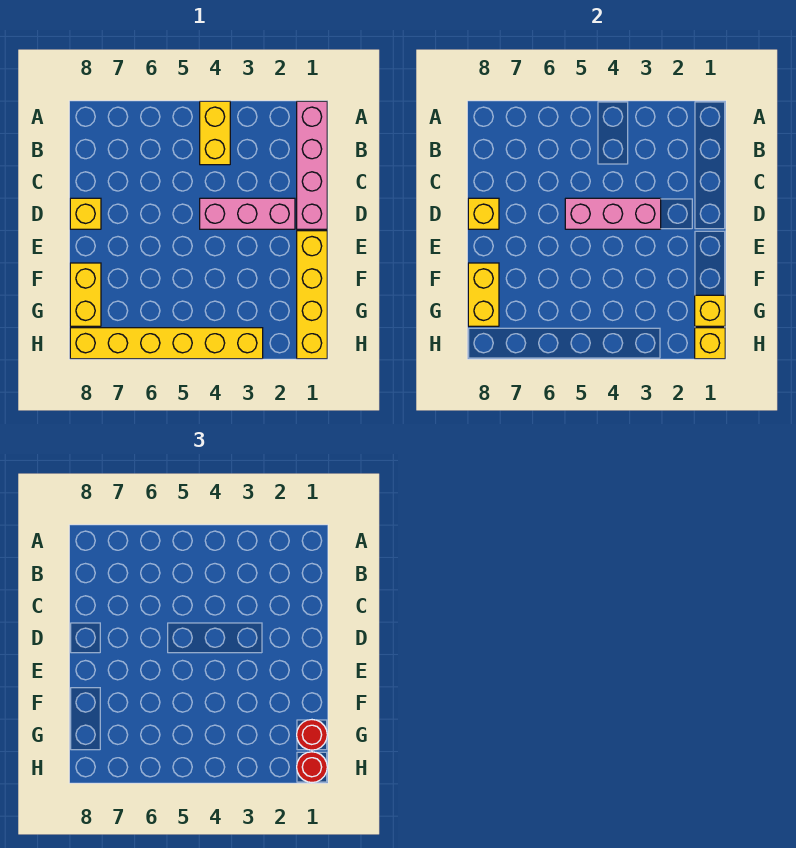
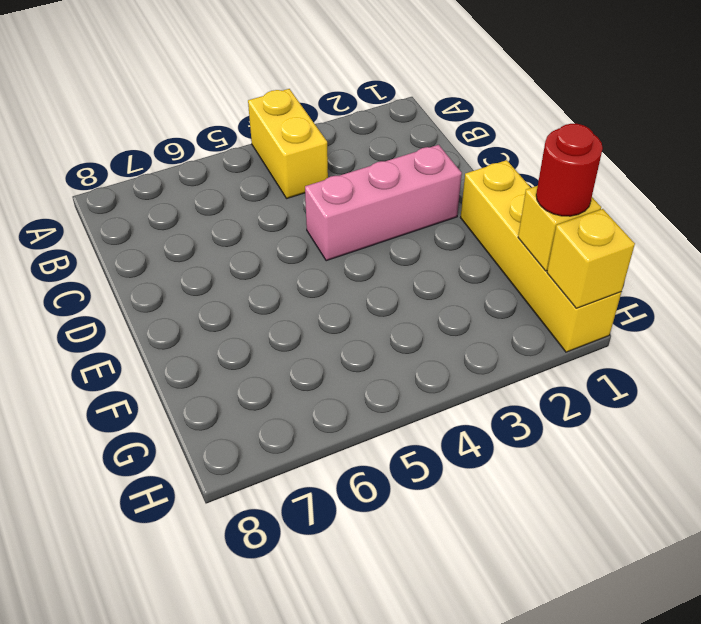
none -> pink brick A1:D1 level 1
none -> yellow brick D8 level 1
none -> yellow brick F8:G8 level 1

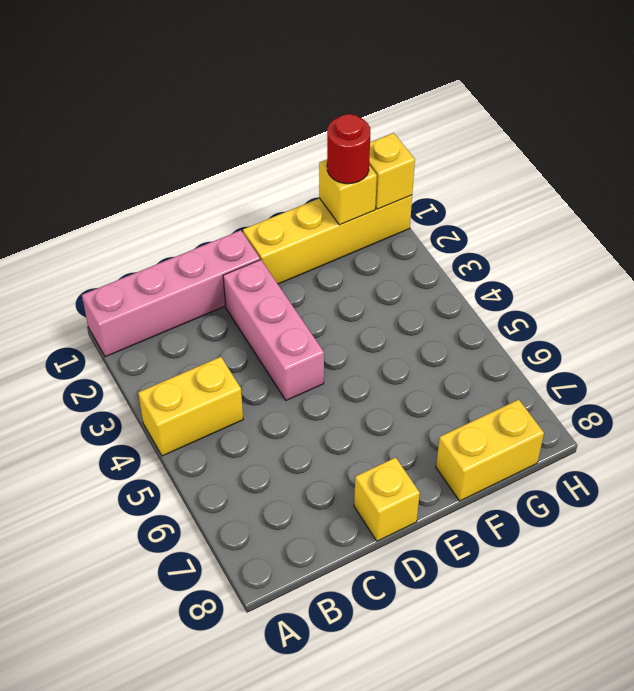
none -> yellow brick H3:H8 level 1
none -> pink brick D3:D5 level 2
none -> yellow brick D8 level 2

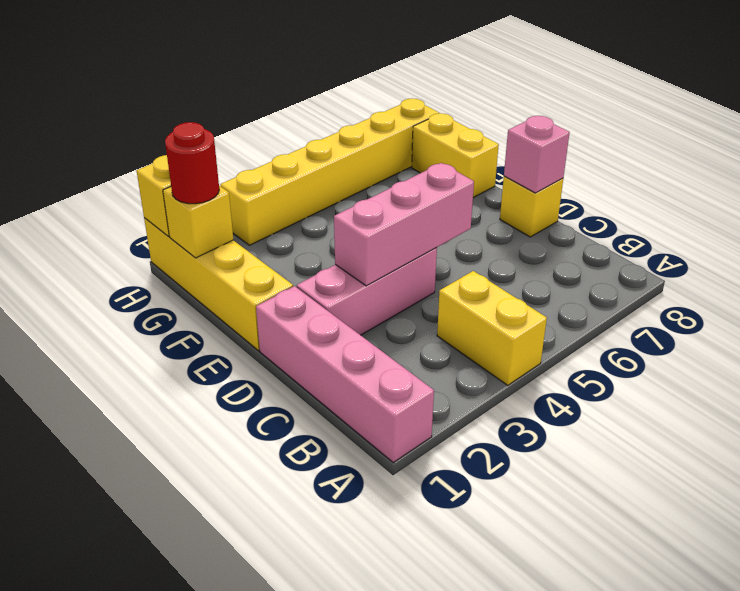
pink brick D8 level 2 -> yellow brick D8 level 2
none -> yellow brick F8:G8 level 2
none -> red round brick H1 level 3

